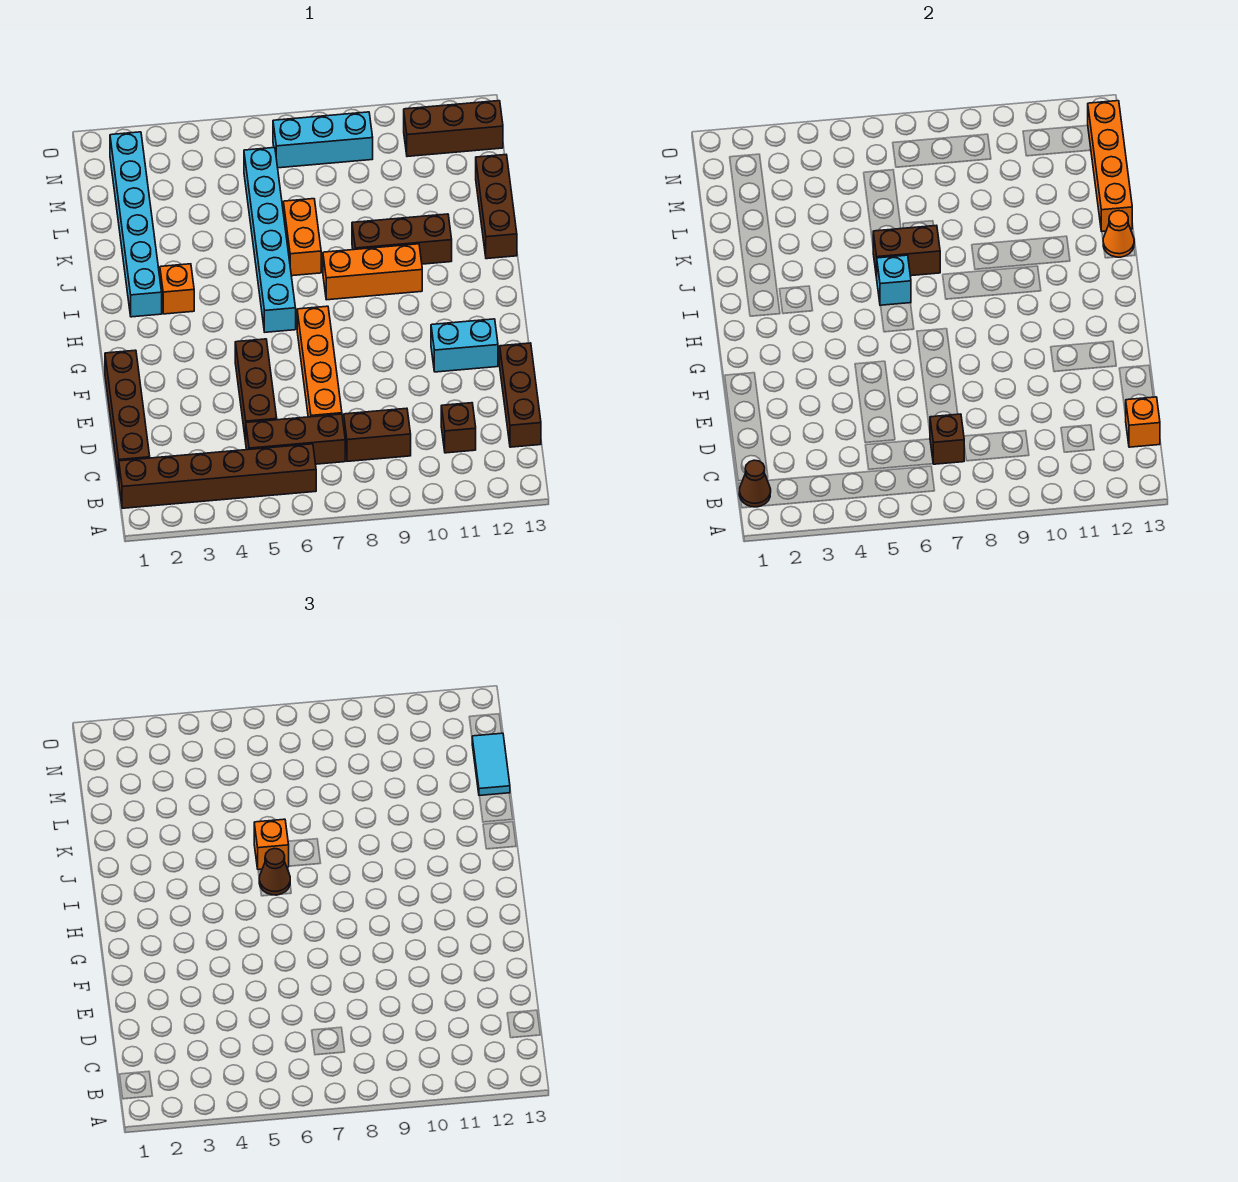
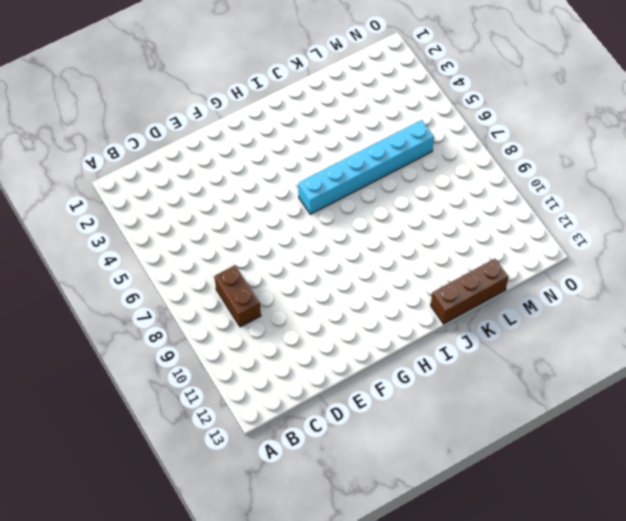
none -> brown brick B1:B6 level 1
none -> brown brick C1:F1 level 1
none -> brown brick C5:C7 level 1

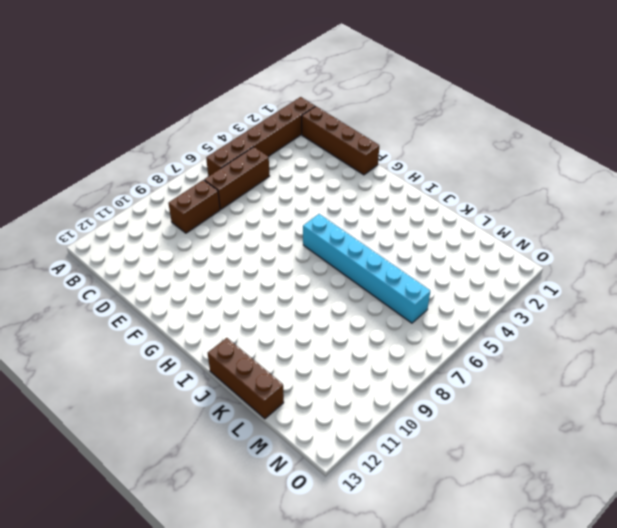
none -> brown brick C11 level 1
none -> brown brick C13:E13 level 1
none -> brown brick D5:F5 level 1

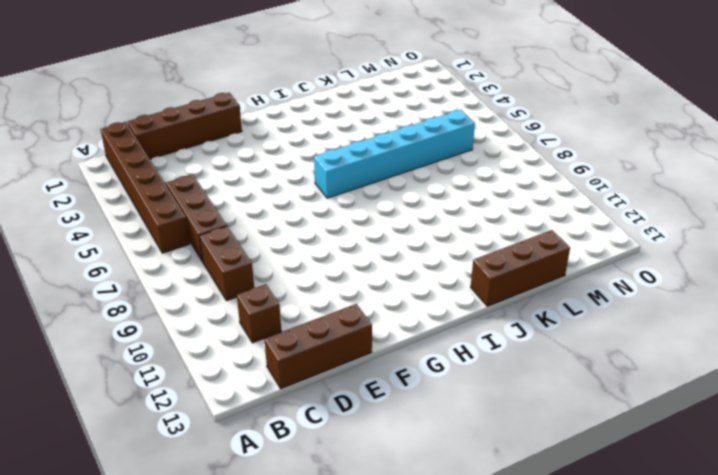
none -> brown brick D5:F5 level 1
none -> orange brick D7:G7 level 1
none -> cyan brick F11:F12 level 1

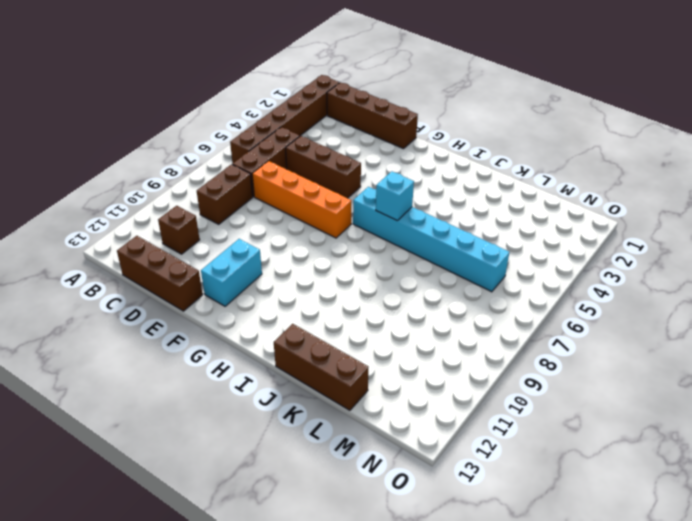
none -> cyan brick I2:N2 level 1
none -> orange brick I3 level 1
none -> orange brick I8:I10 level 1

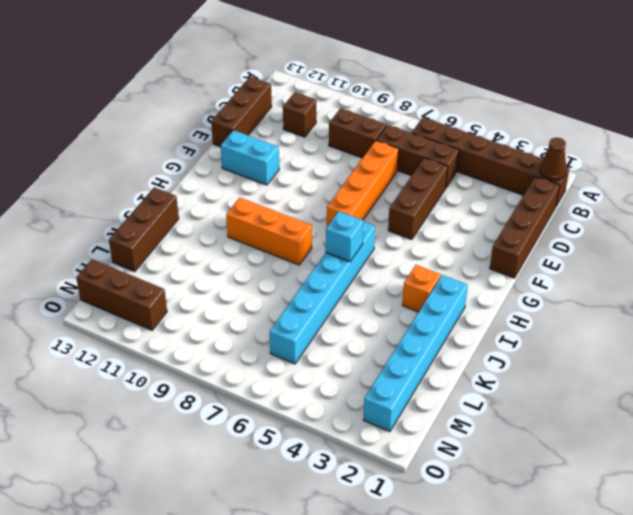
none -> orange brick J7:K7 level 1
none -> brown brick J9:J11 level 1
none -> cyan brick N7:N9 level 1

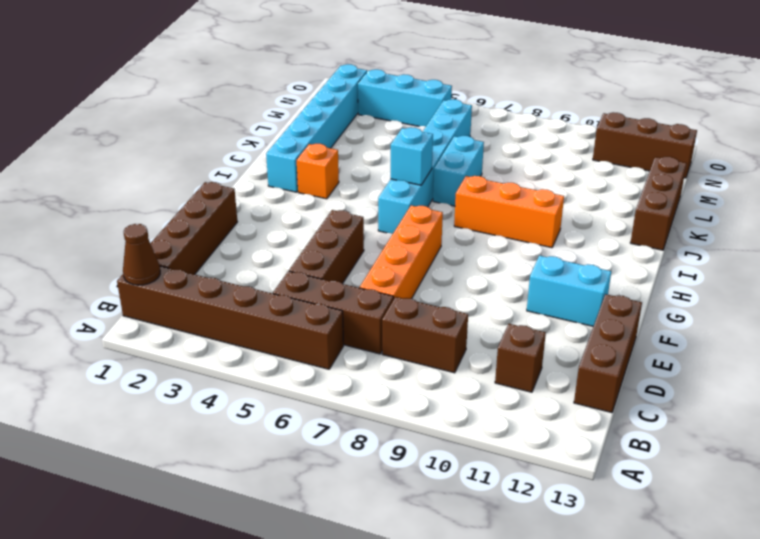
cyan brick J7:K7 level 1 -> orange brick J7:K7 level 1
cyan brick N3:N5 level 1 -> cyan brick N7:N9 level 1
none -> brown brick J9:J11 level 1
none -> brown brick C7 level 2
none -> orange brick C13 level 2

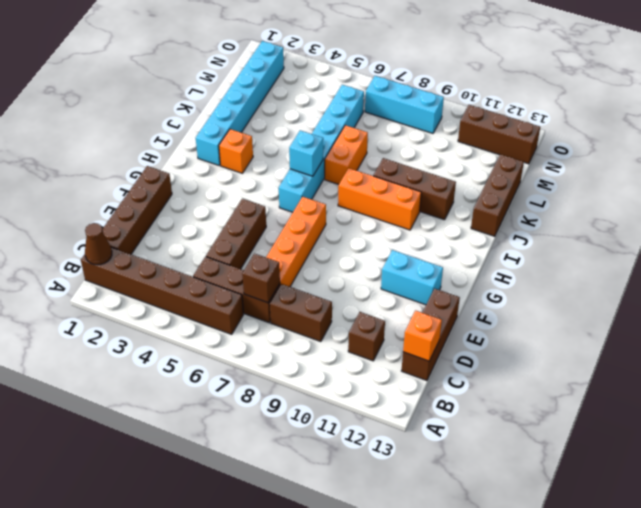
none -> brown brick J6:J7 level 2
none -> orange cone J13 level 2
none -> orange brick K13:N13 level 2

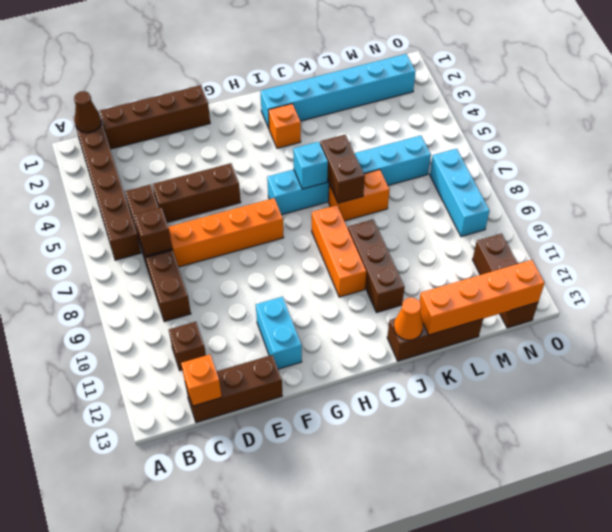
none -> brown cone I6 level 3
none -> orange brick J6 level 3
none -> cyan tile L13:M13 level 3

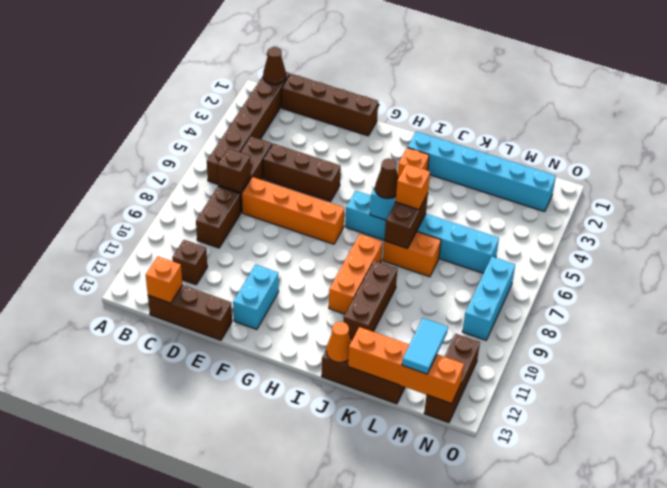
cyan tile M12:M13 level 3 -> cyan tile L13:M13 level 3

